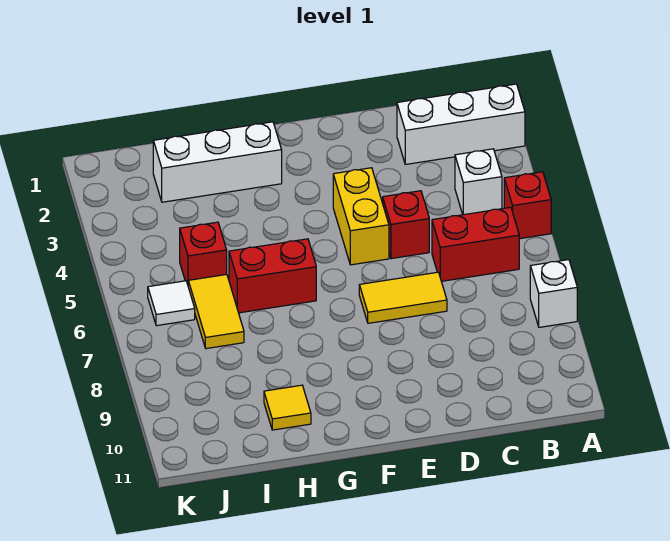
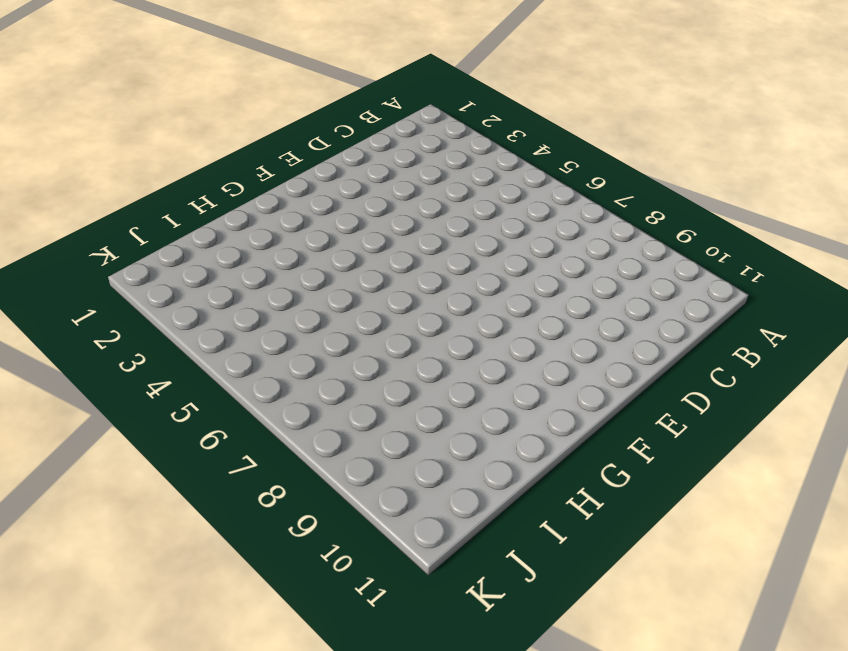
none -> white brick A2:C2 level 1
none -> red brick A5 level 1
none -> white brick A8 level 1

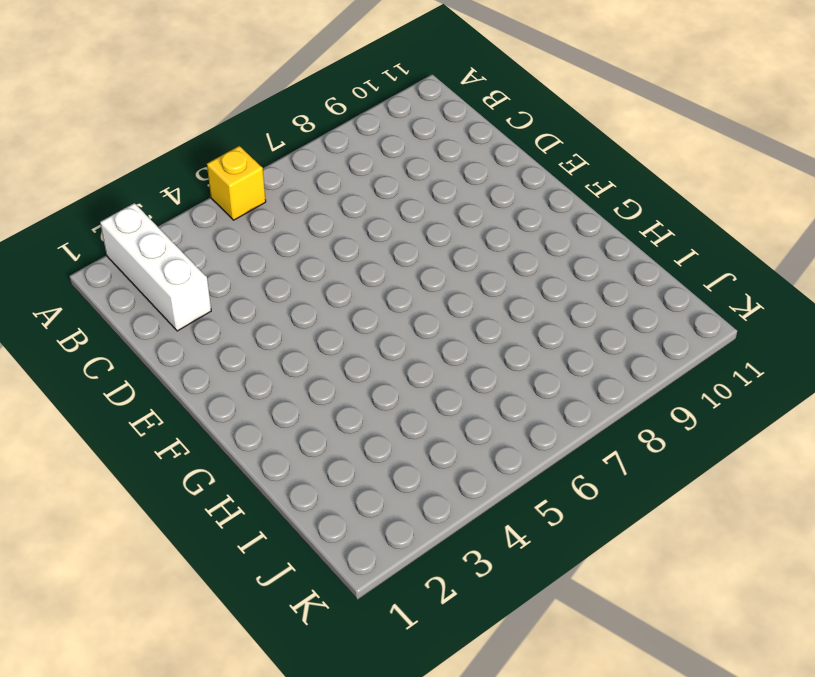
yellow brick A5 level 1 -> red brick A5 level 1
none -> white brick A8 level 1
none -> white brick B4 level 1
none -> red brick B6:C6 level 1

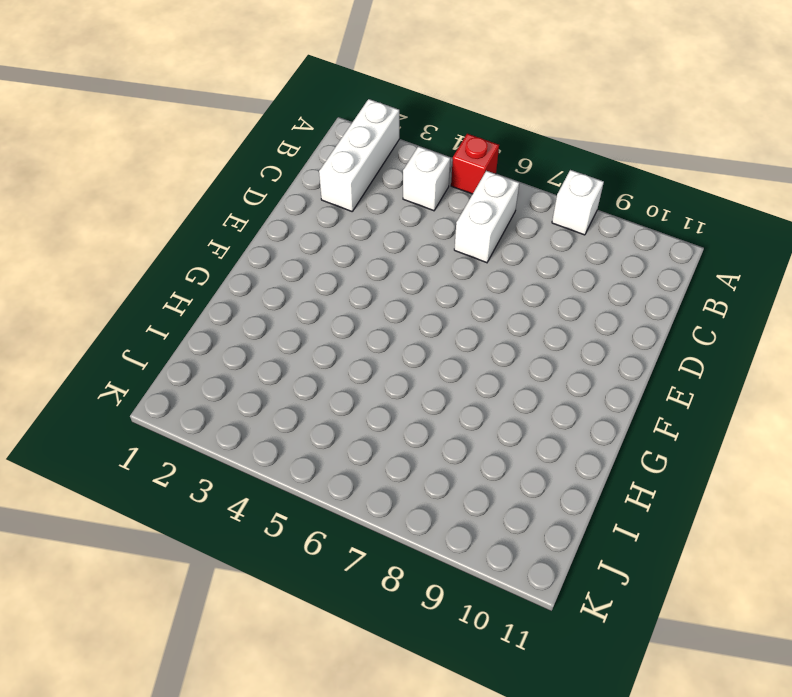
white brick B6:C6 level 1 -> red brick B6:C6 level 1
none -> red brick D5 level 1
none -> yellow tile D7:E7 level 1
none -> yellow brick E4:E5 level 1

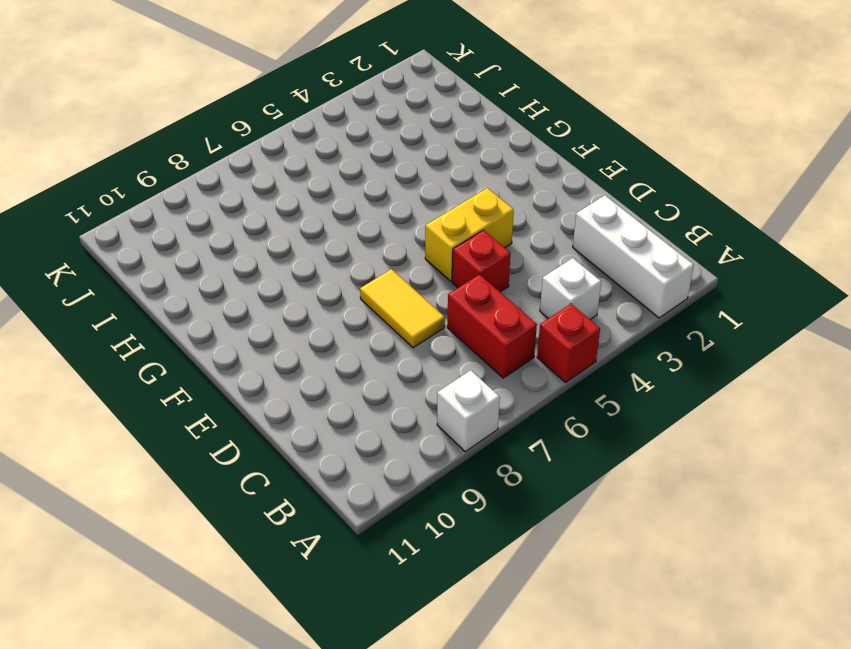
none -> white brick G2:I2 level 1
none -> red brick G6:H6 level 1
none -> yellow tile H10 level 1

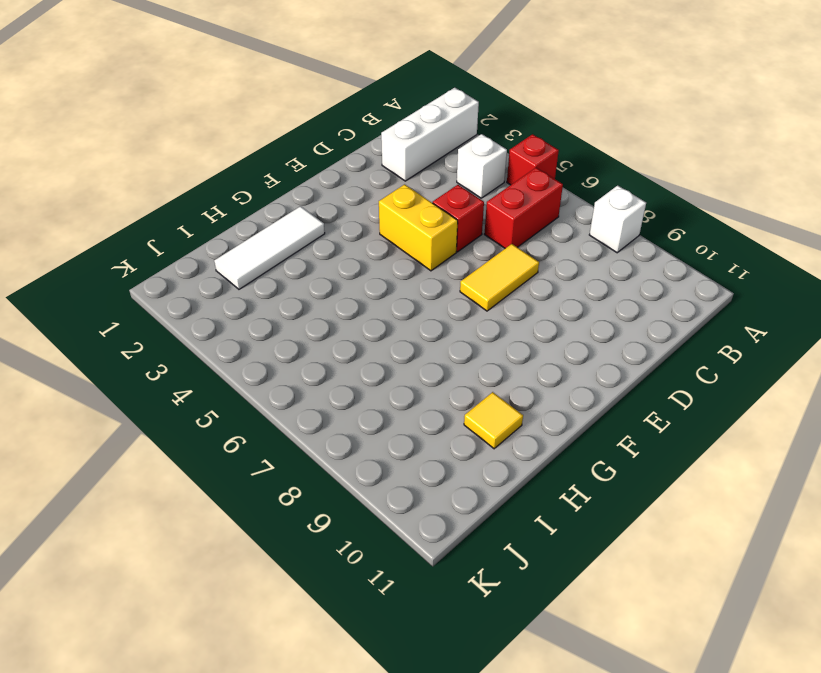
white tile G2:I2 level 1 -> white brick G2:I2 level 1
none -> red brick G6:H6 level 1
none -> red brick I5 level 1
none -> yellow tile I6:I7 level 1

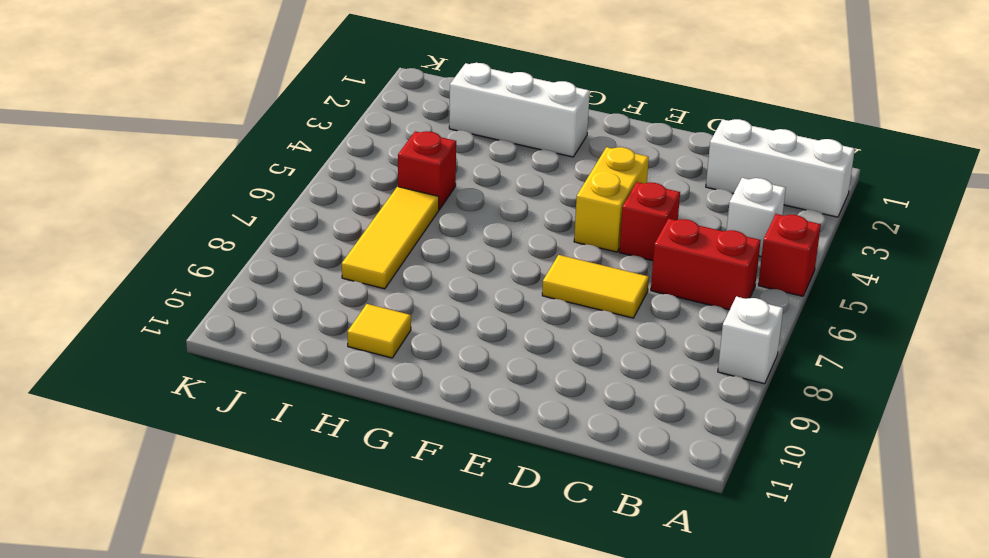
yellow tile I6:I8 level 1 -> yellow tile I6:I7 level 1
none -> red brick G6:H6 level 1
none -> white tile J6 level 1

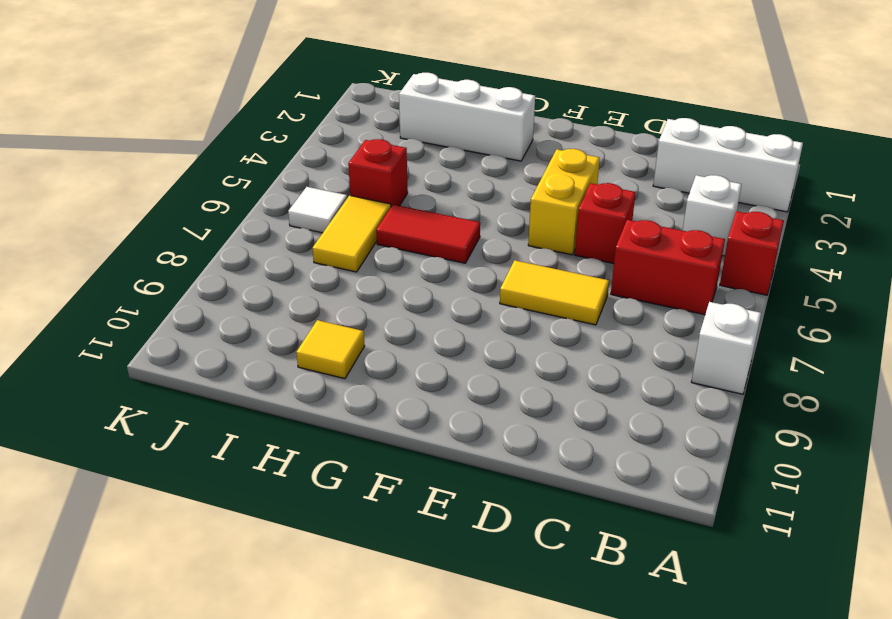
red tile G6:H6 level 1 -> red brick G6:H6 level 1

